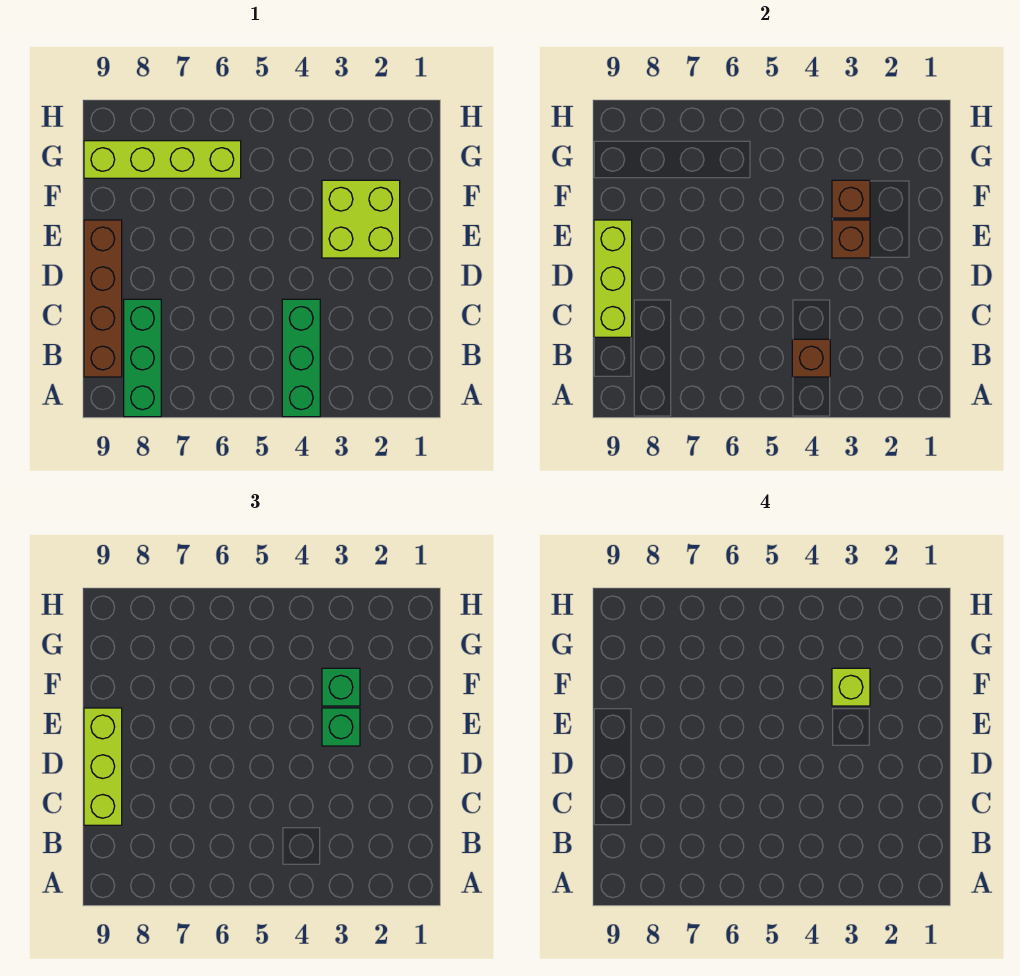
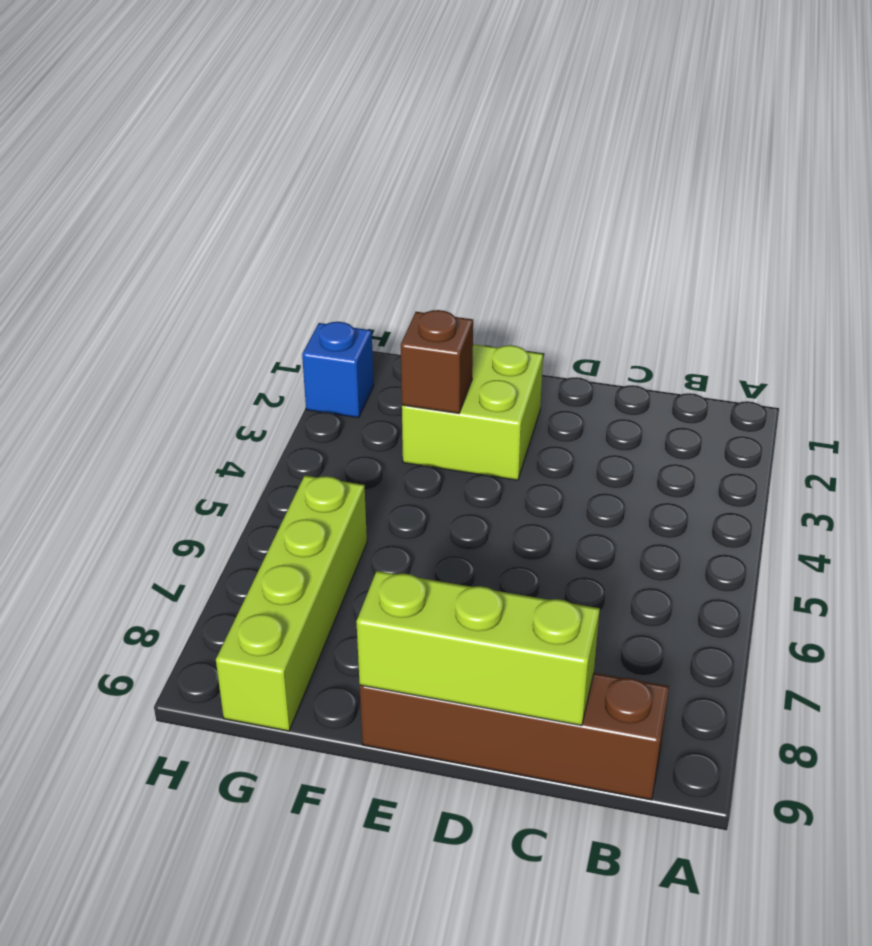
blue brick H2 level 1 -> none
none -> green brick A4:C4 level 1
none -> green brick A8:C8 level 1
none -> brown brick B4 level 2

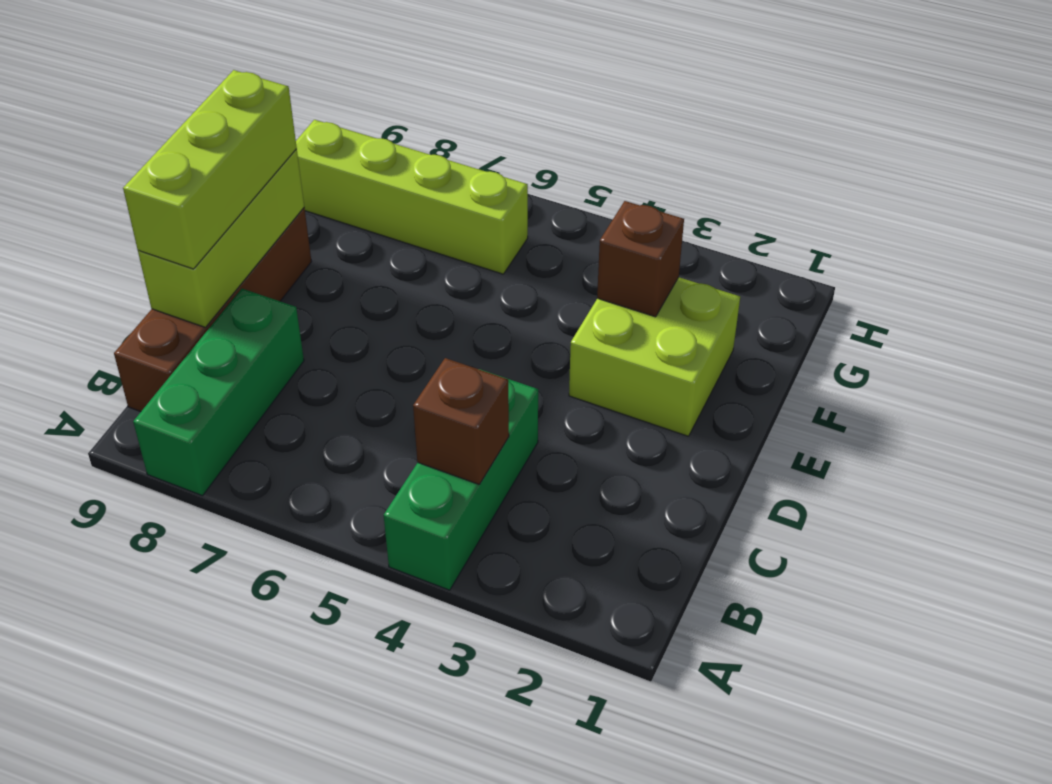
none -> brown brick E3 level 2
none -> green brick E3 level 3
none -> green brick F3 level 3

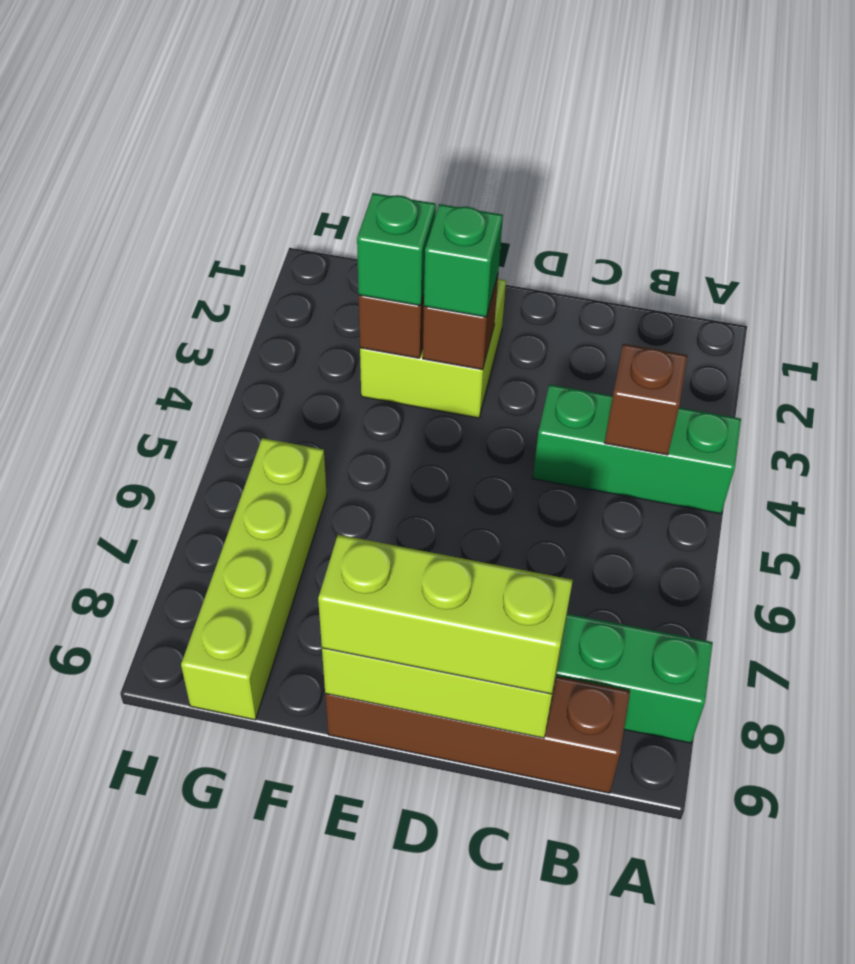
none -> lime brick F3 level 4

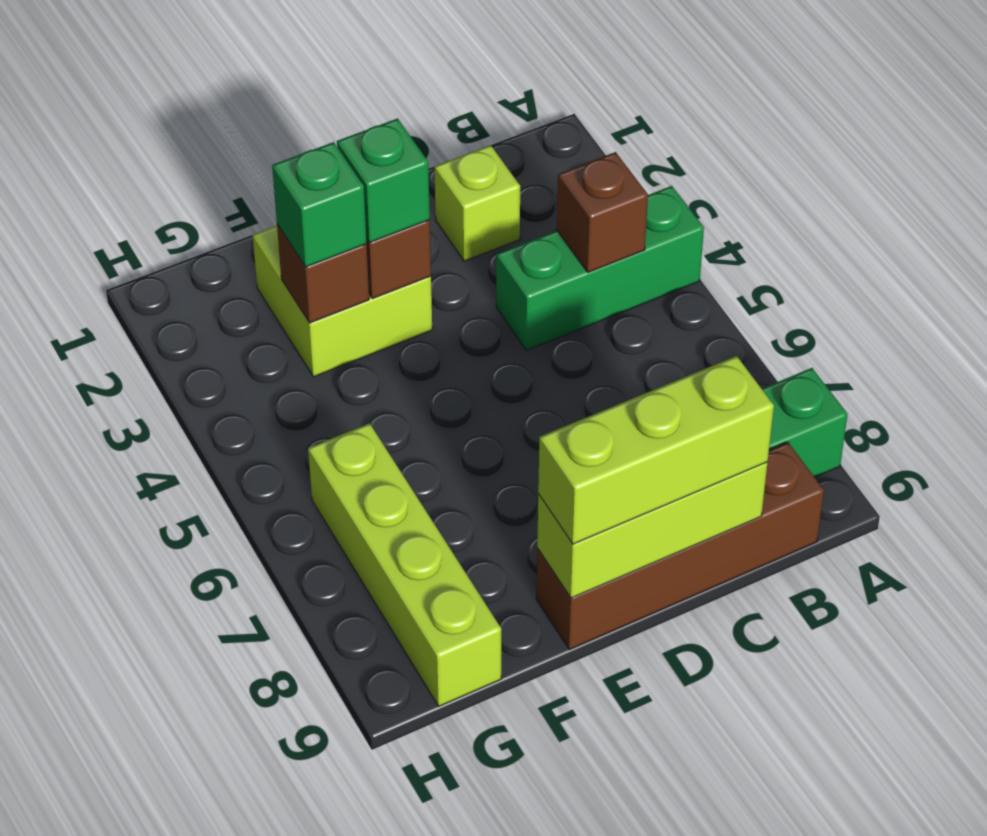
lime brick C2 level 1 -> lime brick F3 level 4

